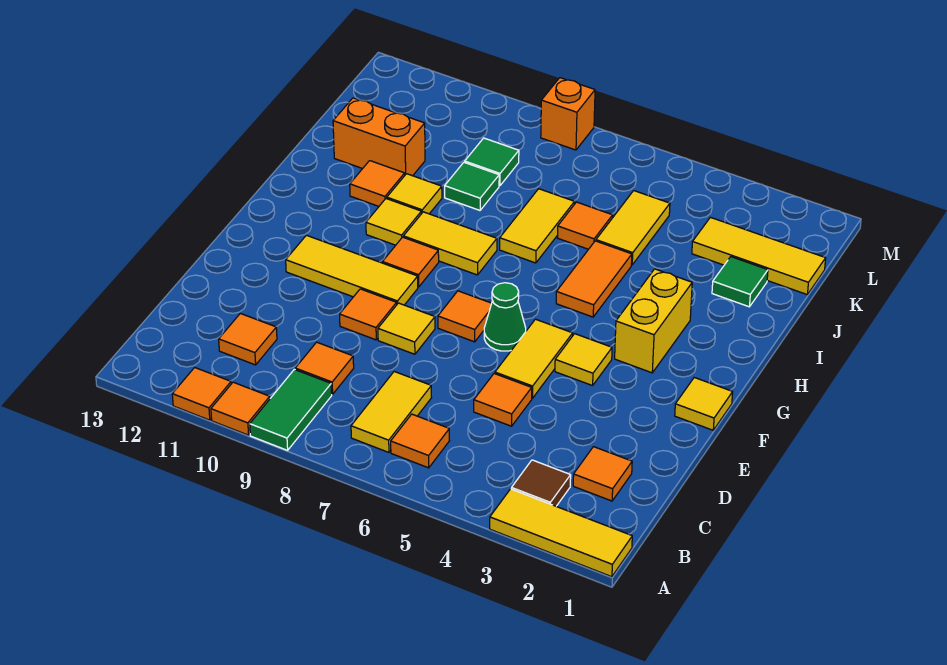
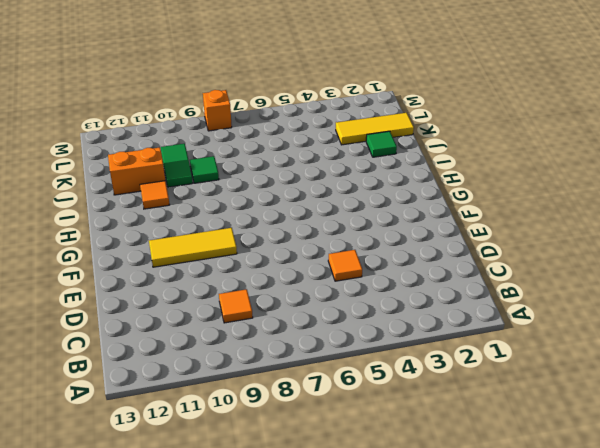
green tile J10:K10 level 1 -> green tile A9:B9 level 1
none -> yellow tile A1:A3 level 1
none -> orange tile A10 level 1
none -> orange tile A11 level 1
none -> brown tile B3 level 1

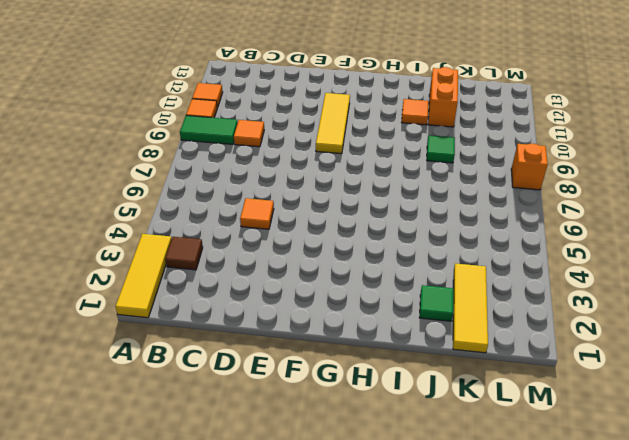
none -> orange tile B6 level 1
none -> yellow tile B7:C7 level 1
none -> orange tile C2 level 1
none -> orange tile C11 level 1

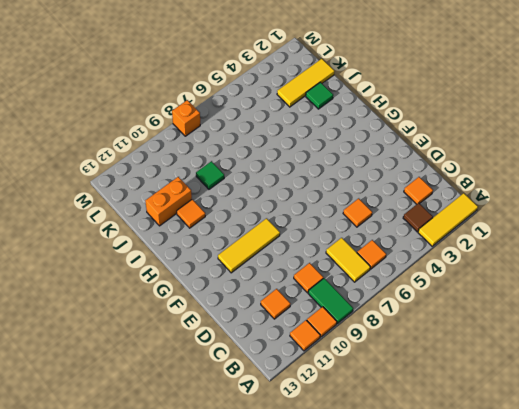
none -> yellow tile E5:F5 level 1
none -> yellow tile E8 level 1
none -> orange tile E9 level 1
none -> yellow tile F1 level 1

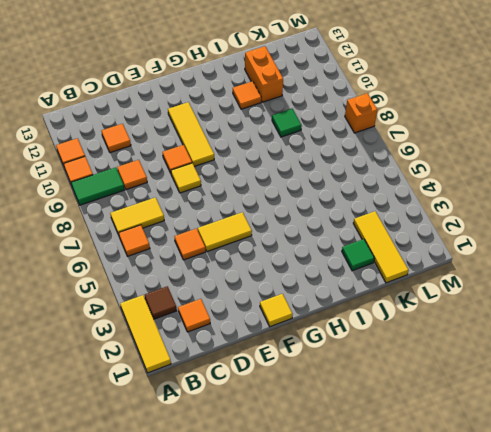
none -> yellow tile F4 level 1
none -> green cone F6 level 1
none -> orange tile F7 level 1
none -> yellow brick G3:H3 level 1

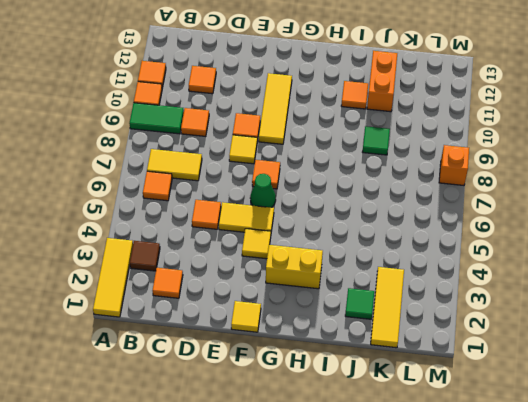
none -> orange tile G9 level 1
none -> orange tile H5:I5 level 1
none -> yellow tile H8:H9 level 1
none -> yellow tile H10 level 1

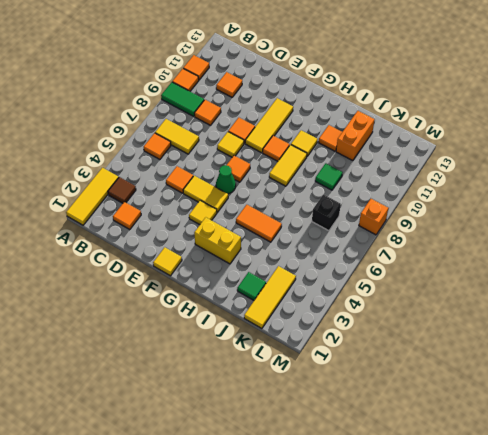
black brick K7 level 1 -> none
none -> yellow tile I7:J7 level 1
none -> yellow tile I10 level 1
none -> yellow tile J5:K5 level 1
none -> orange tile J6 level 1

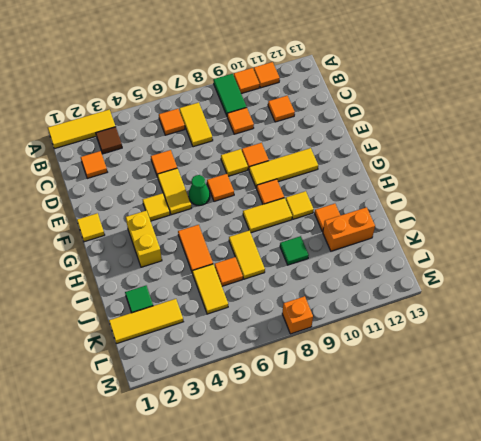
none -> yellow tile I10 level 1
none -> green tile K9 level 1

